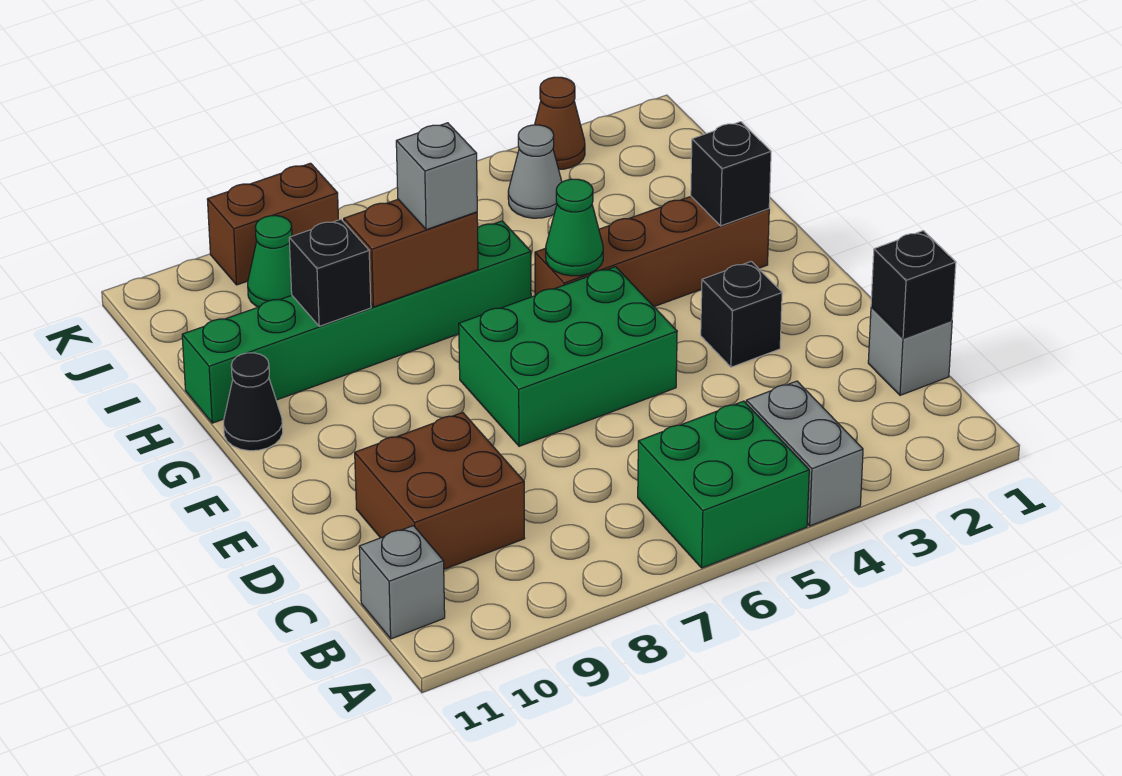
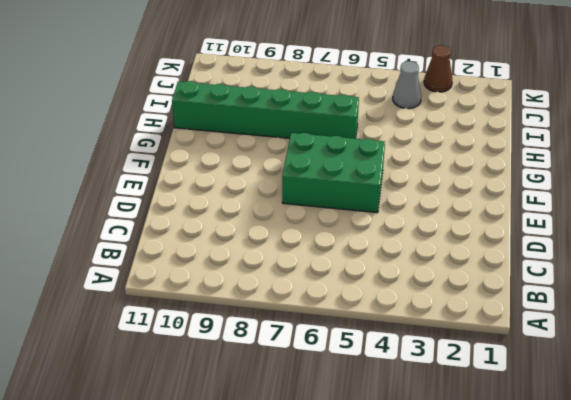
none -> grey brick A4:B4 level 1
none -> green brick A5:B6 level 1
none -> grey brick B11 level 1

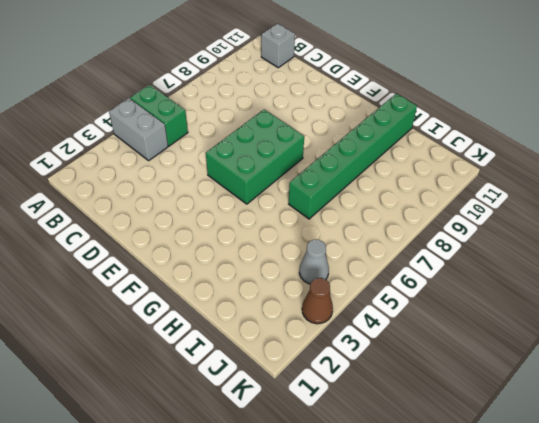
green brick A5:B5 level 1 -> green brick A5:B6 level 1
none -> grey brick C1 level 1
none -> brown brick C9:D10 level 1
none -> black brick E3 level 1

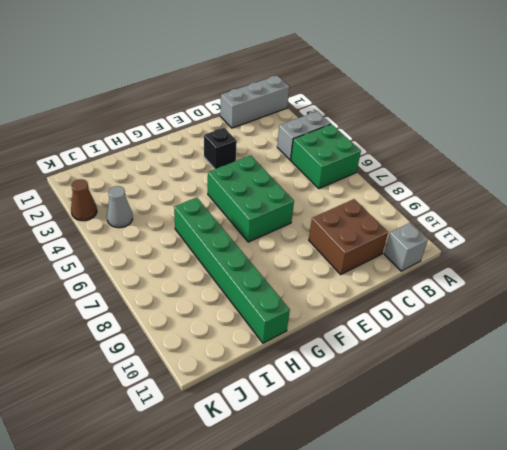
grey brick A1:C1 level 1 -> grey brick C1 level 1
none -> brown brick G2:G5 level 1
none -> black cone G11 level 1
none -> green cone J9 level 1

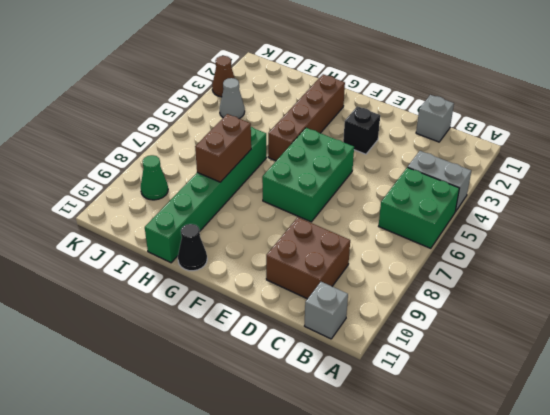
none -> brown brick K8:K9 level 1
none -> black brick C1 level 2
none -> black brick G2 level 2

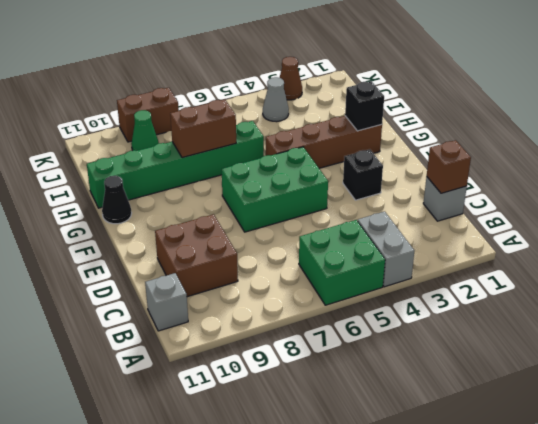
brown brick C1 level 2 -> black brick C1 level 2
none -> green cone G5 level 2
none -> black brick H9 level 2
none -> grey brick H7 level 3

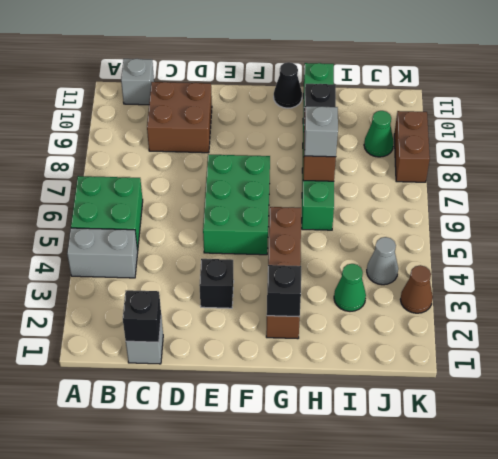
green cone I3 level 1 -> green cone G5 level 2

